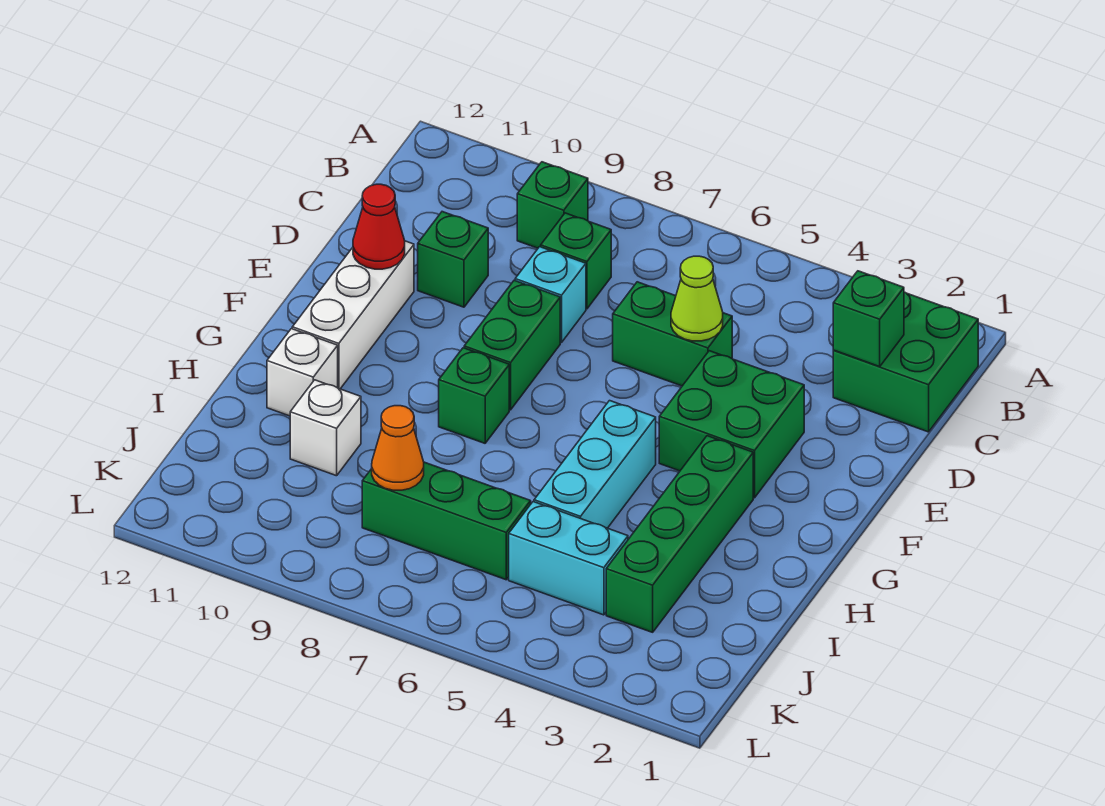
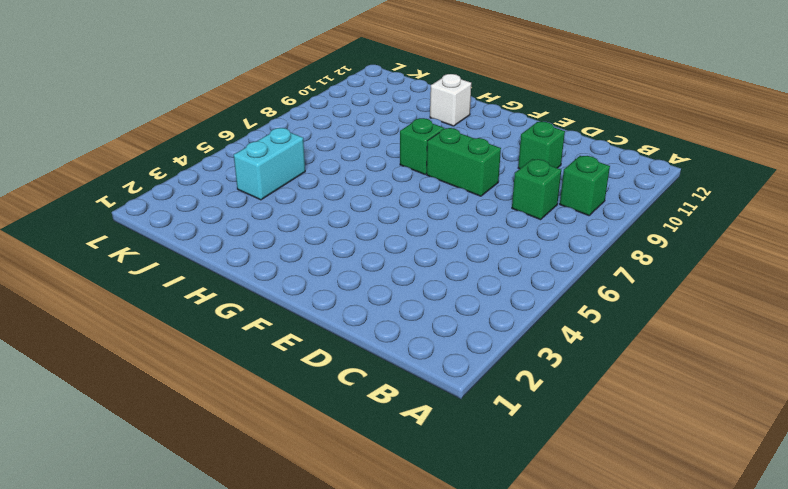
none -> green brick B1:C2 level 1
none -> green brick D5:D6 level 1
none -> cyan brick D8 level 1

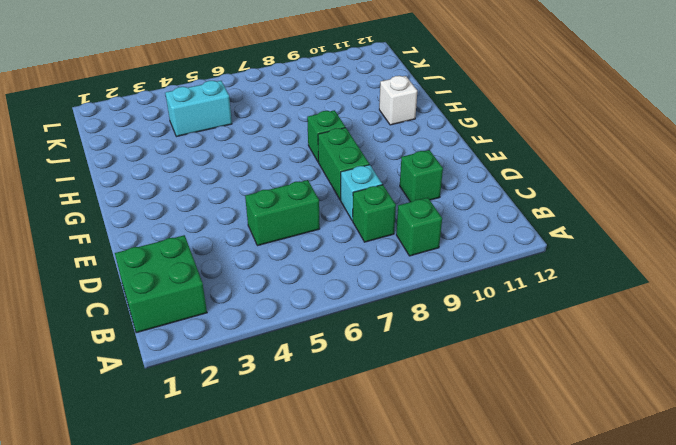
none -> green brick E3:F4 level 1
none -> white brick E11:G11 level 1
none -> green brick G3:J3 level 1

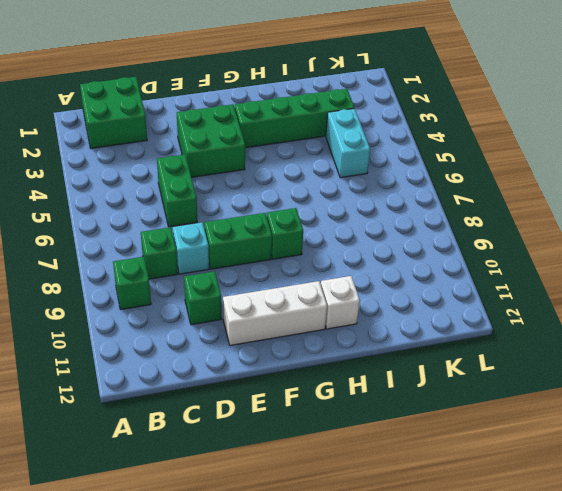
none -> cyan brick G5:I5 level 1
none -> white brick I10 level 1
none -> green brick J6:J8 level 1

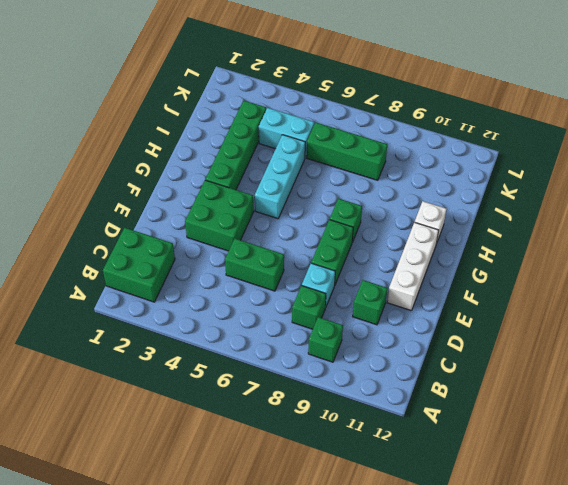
none -> white brick I10 level 1
none -> green brick C2 level 2
none -> lime cone D5 level 2

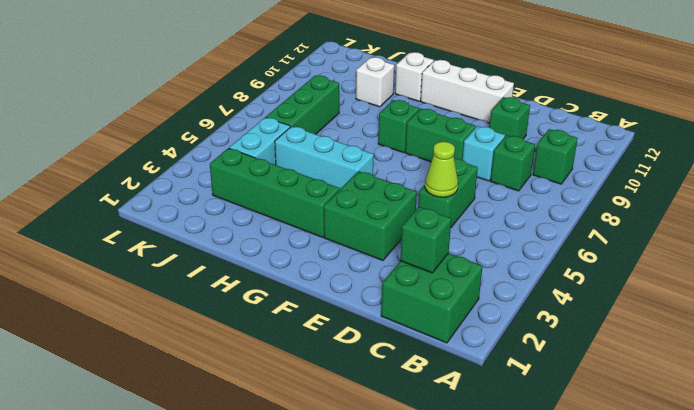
none -> red cone E11 level 2
none -> orange cone J8 level 2

